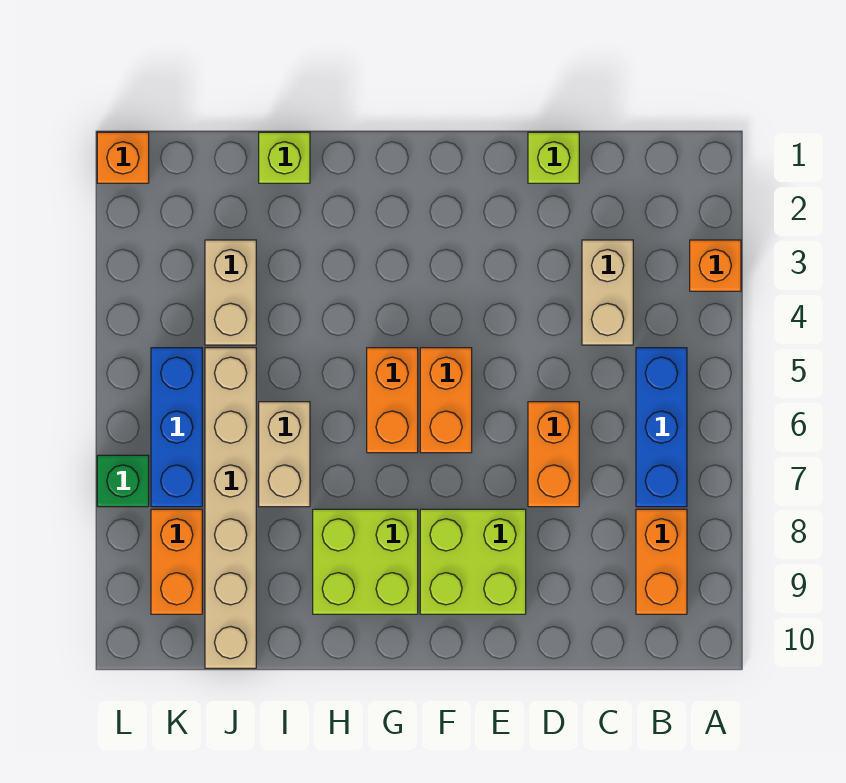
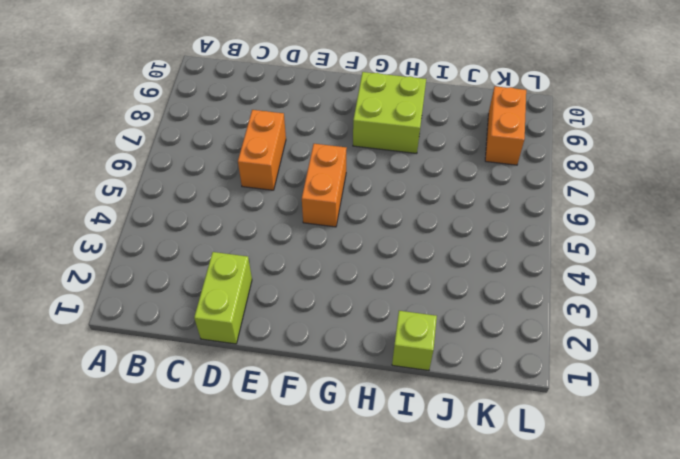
lime brick D1:D2 level 1 -> lime brick D1 level 1
none -> orange brick A3 level 1
none -> blue brick B5:B7 level 1
none -> orange brick B8:B9 level 1

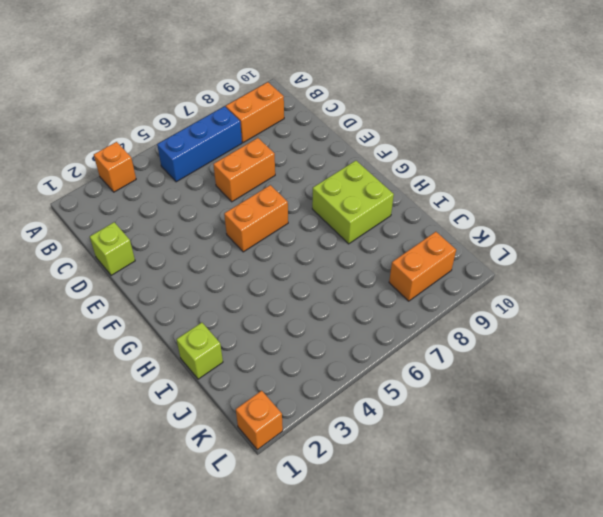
none -> tan brick C3:C4 level 1
none -> lime brick E8:F9 level 1
none -> orange brick G5:G6 level 1

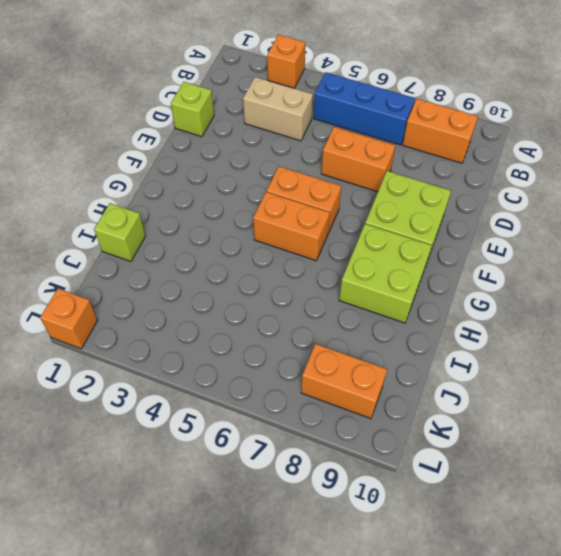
none -> tan brick I6:I7 level 1
none -> tan brick J3:J4 level 1
none -> tan brick J5:J10 level 1

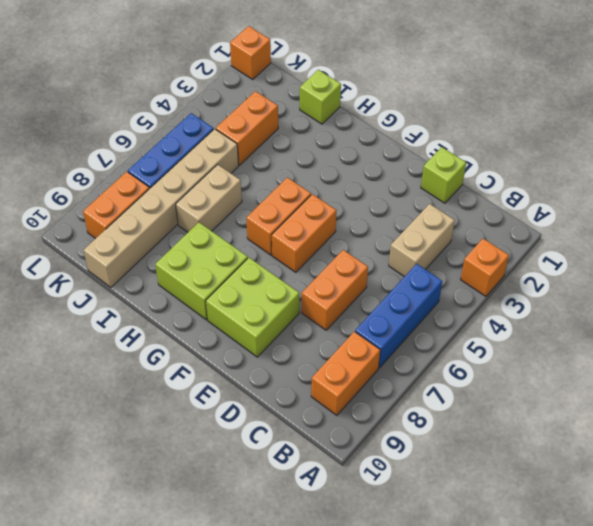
orange brick J3:J4 level 1 -> tan brick J3:J4 level 1
none -> green brick L7 level 1

